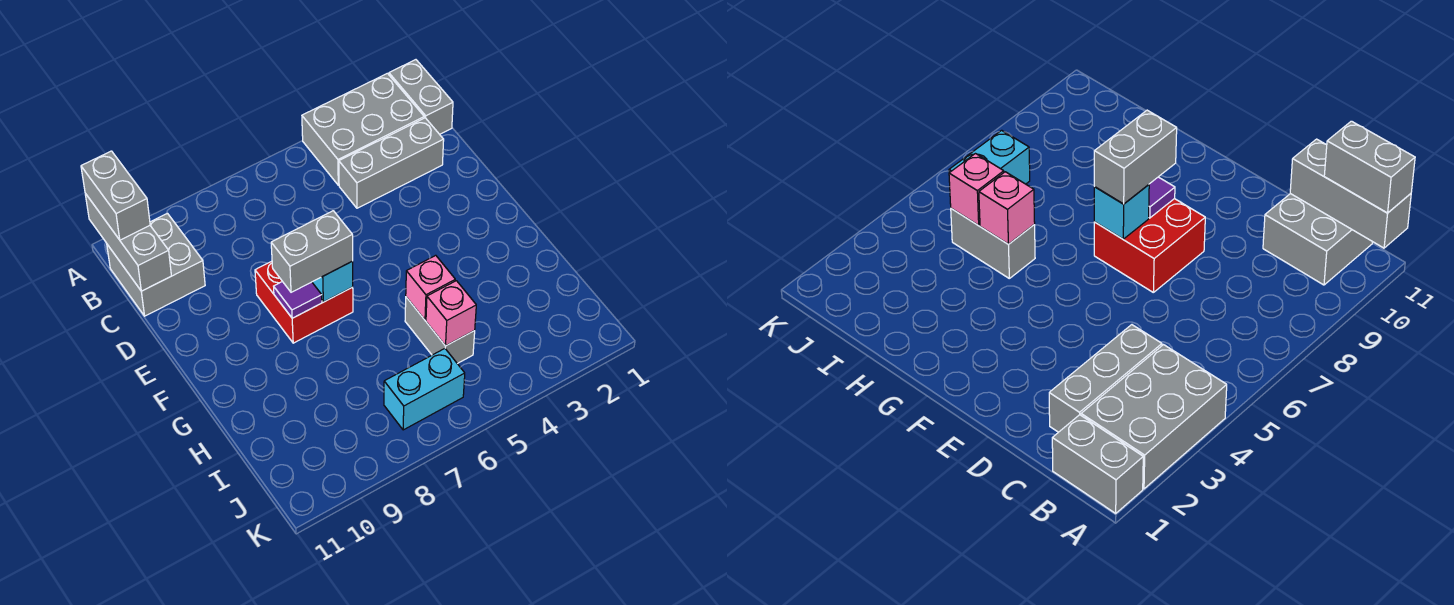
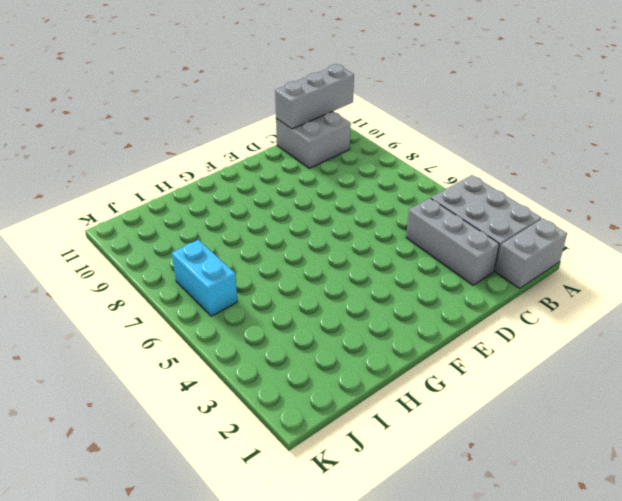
none -> red brick E7:F8 level 1
none -> grey brick H5:I5 level 1
none -> cyan brick F7 level 2

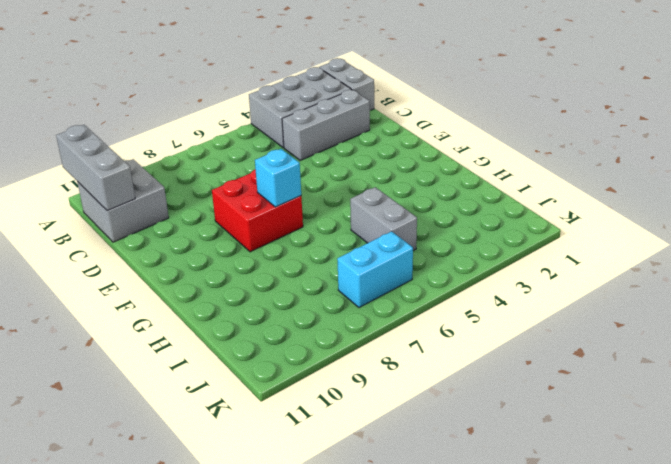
none -> purple tile F8 level 2
none -> pink brick H5 level 2
none -> pink brick I5 level 2

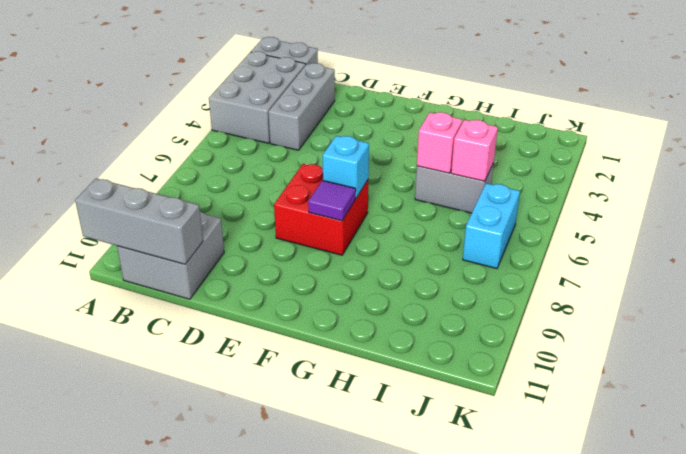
none -> grey brick A11:B11 level 3
none -> grey brick F7:F8 level 3

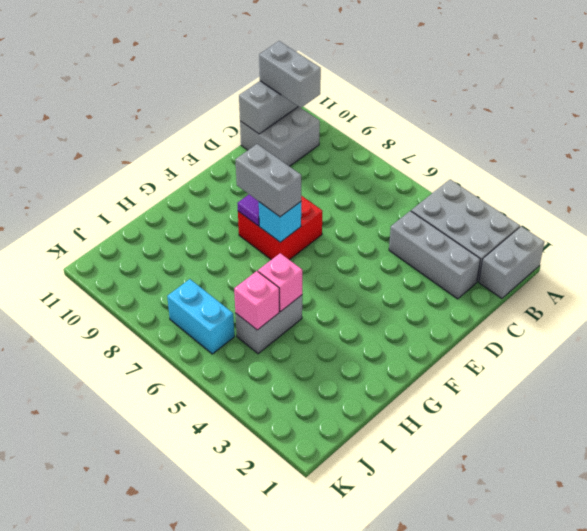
grey brick B10:B11 level 3 -> grey brick A11:B11 level 3

